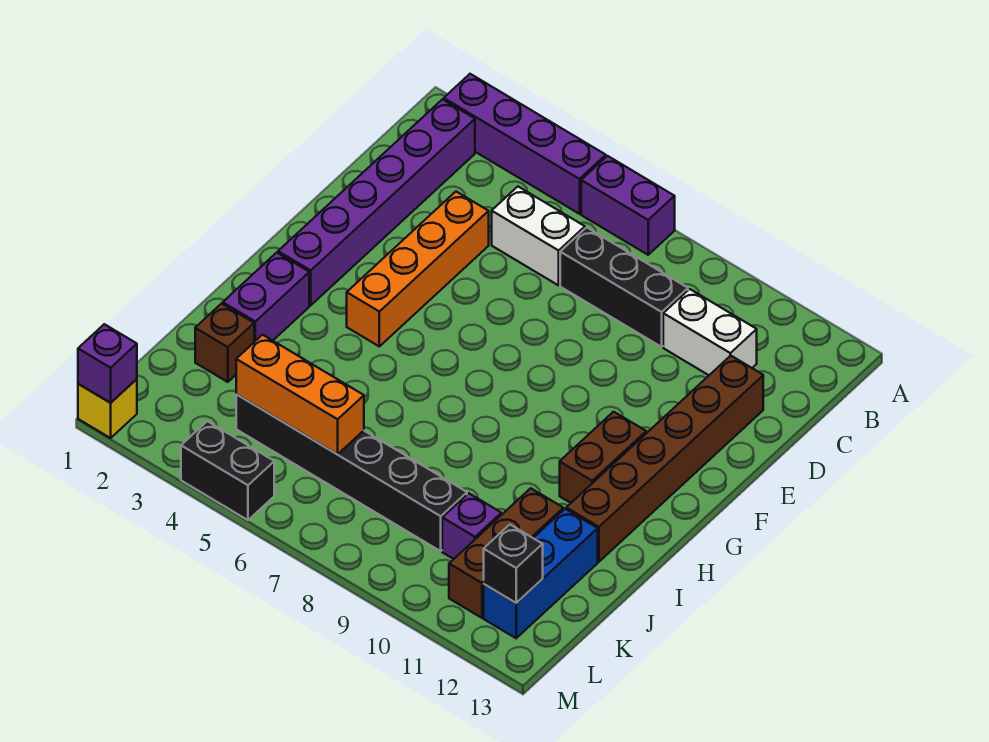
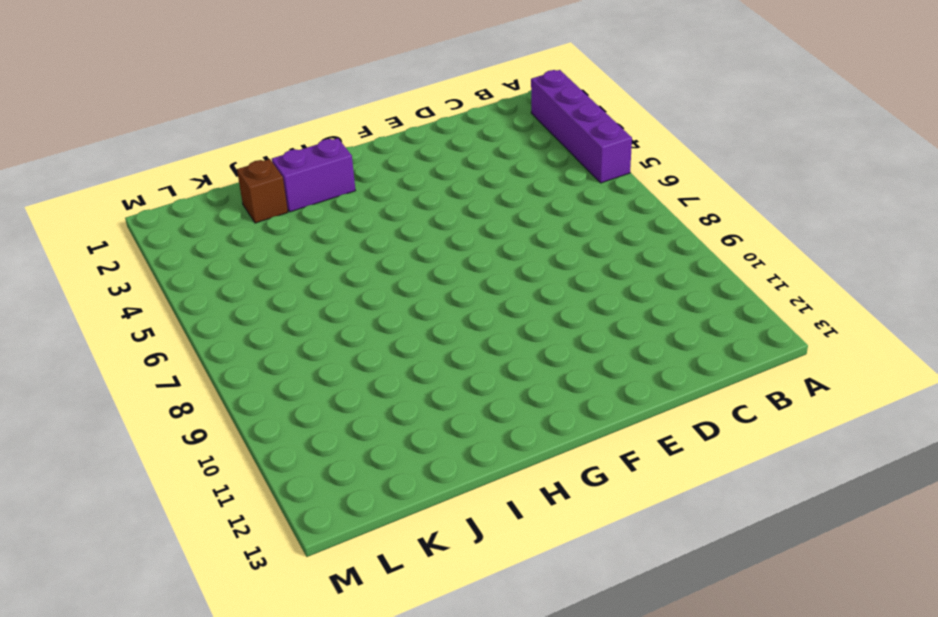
none -> purple brick A6:A7 level 1
none -> purple brick B2:G2 level 1
none -> white brick C5:C6 level 1

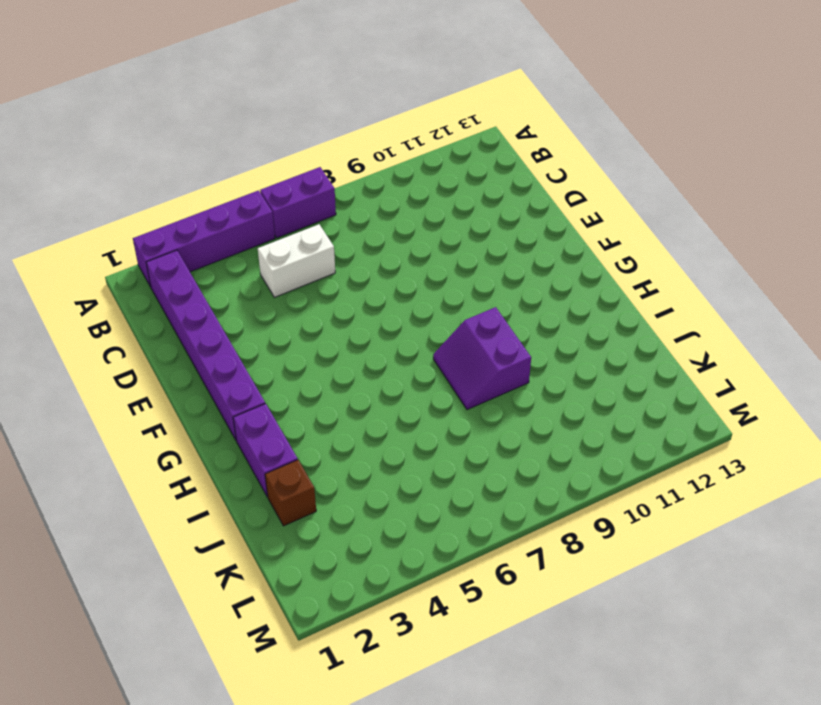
purple slope H8:I9 level 1 top 9 -> none
none -> black brick C7:C9 level 1
none -> white brick C10:C11 level 1
none -> orange brick D4:G4 level 1

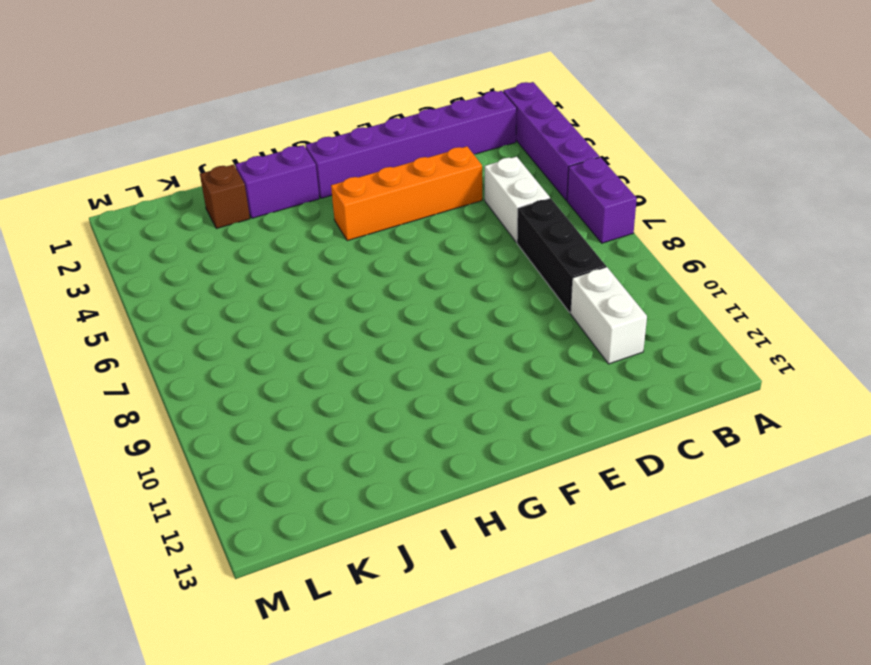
none -> brown brick D12:I12 level 1
none -> brown brick G11:H11 level 1
none -> brown brick J11:L11 level 1

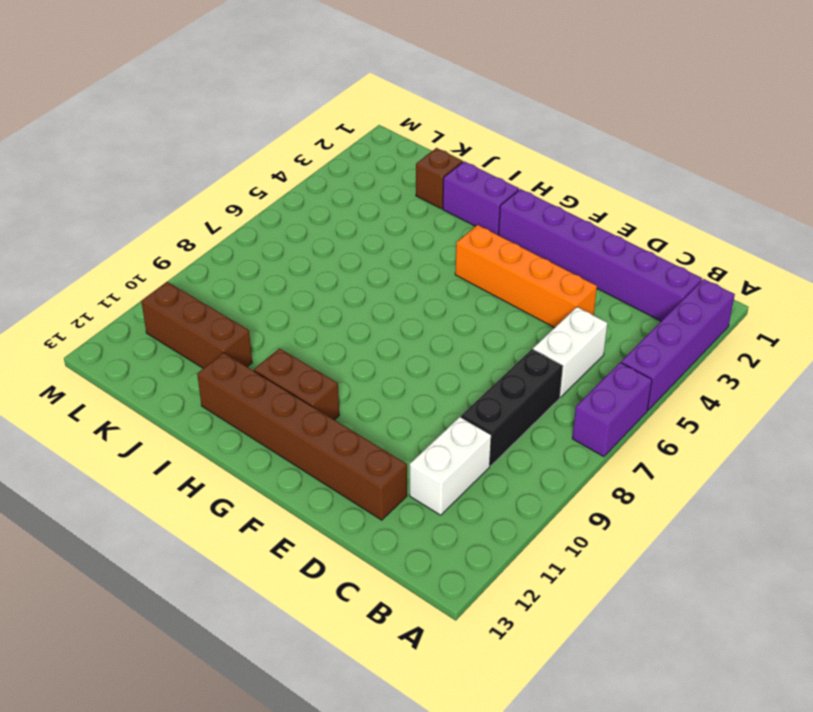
none -> blue brick J12:L12 level 1
none -> black brick K4:K9 level 1
none -> purple brick K10 level 1

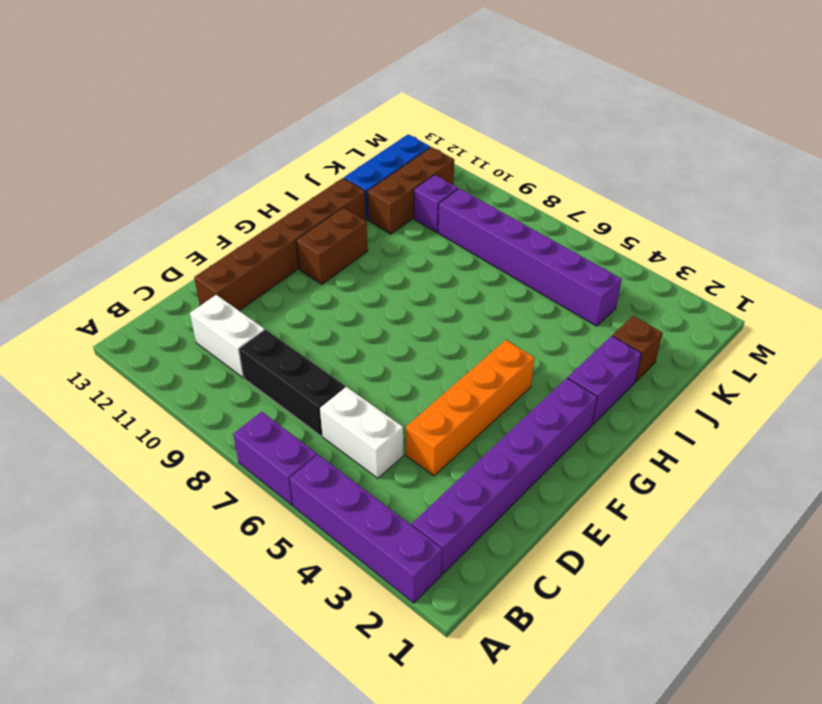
purple brick K4:K9 level 1 -> black brick K4:K9 level 1
none -> yellow brick M1 level 1
none -> black brick M4:M5 level 1
none -> orange brick K4:K6 level 2

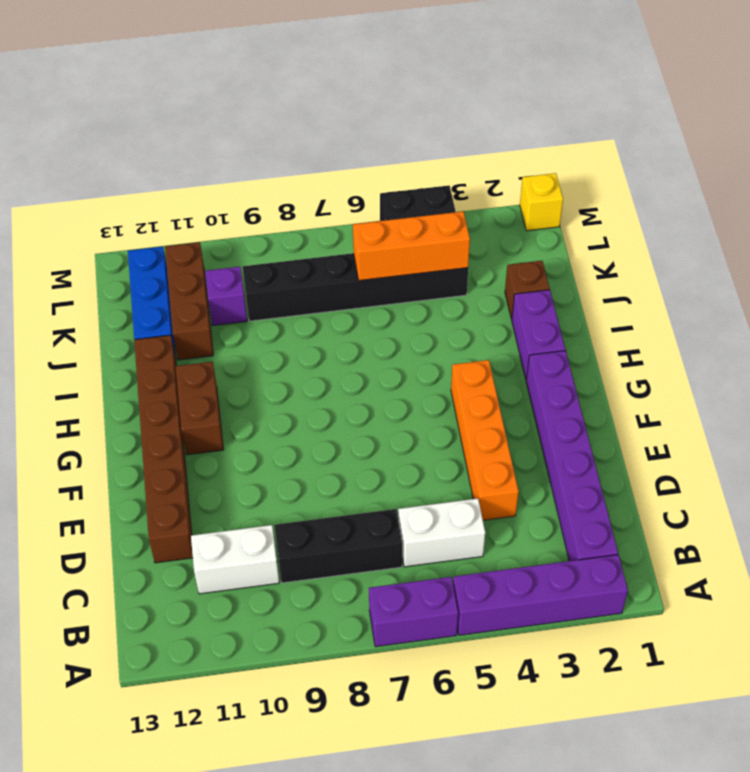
none -> black brick L12 level 2
none -> purple brick M1 level 2

